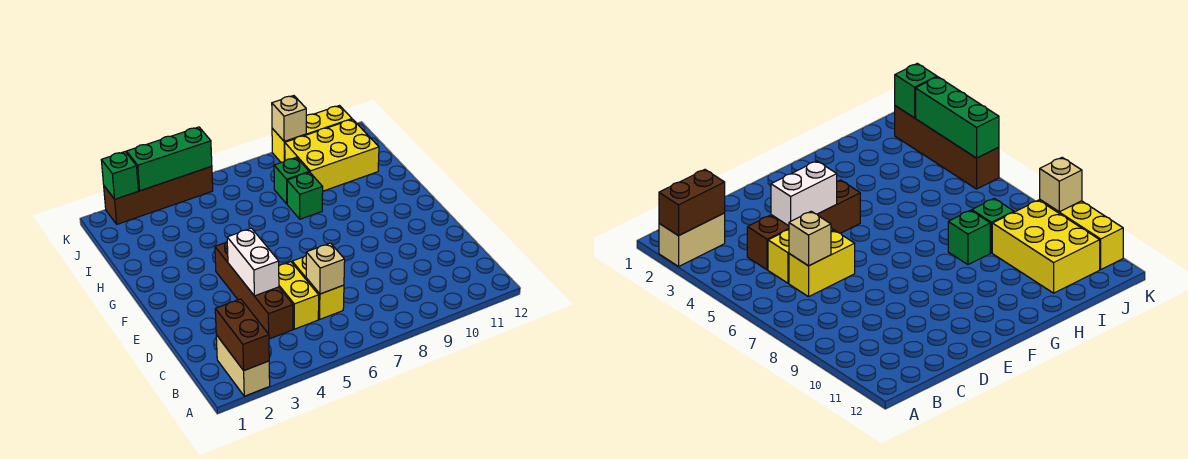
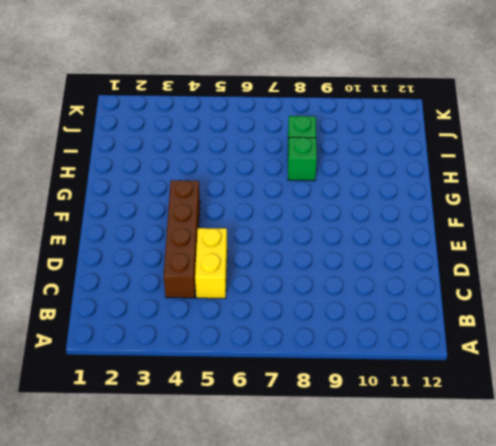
none -> tan brick A2:B2 level 1
none -> yellow brick C6:D6 level 1
none -> yellow brick I9:J11 level 1

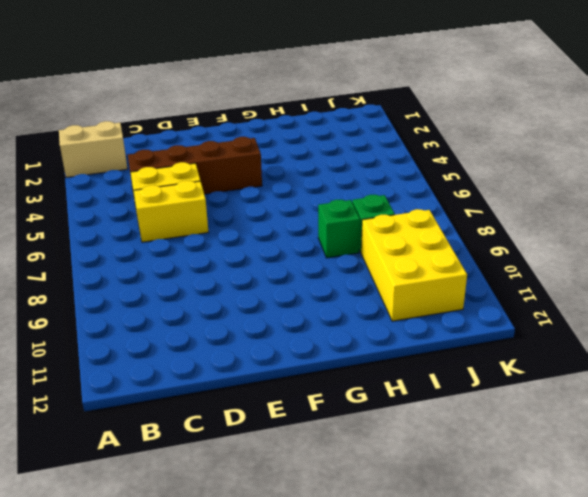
none -> brown brick K2:K5 level 1
none -> yellow brick K9:K11 level 1
none -> brown brick A2:B2 level 2

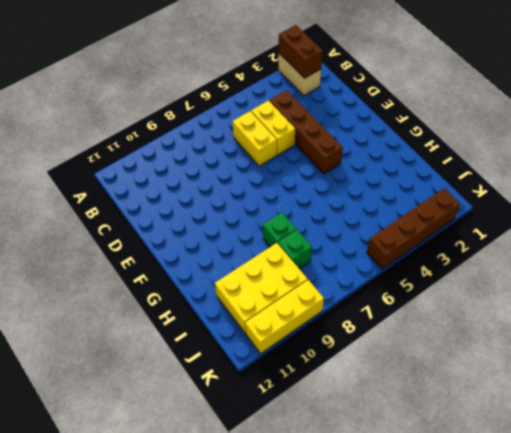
none -> tan brick C6 level 2
none -> white brick D4:E4 level 2
none -> green brick K2 level 2

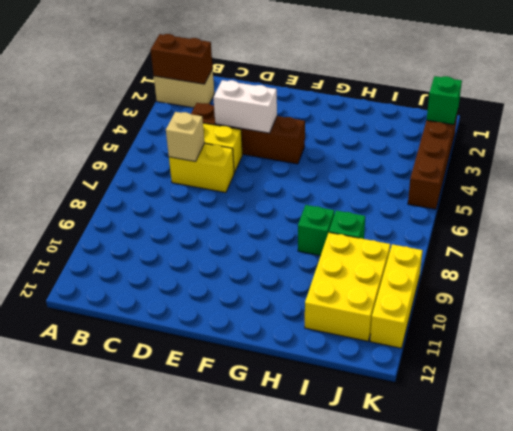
none -> green brick K3:K5 level 2
none -> tan brick K9 level 2

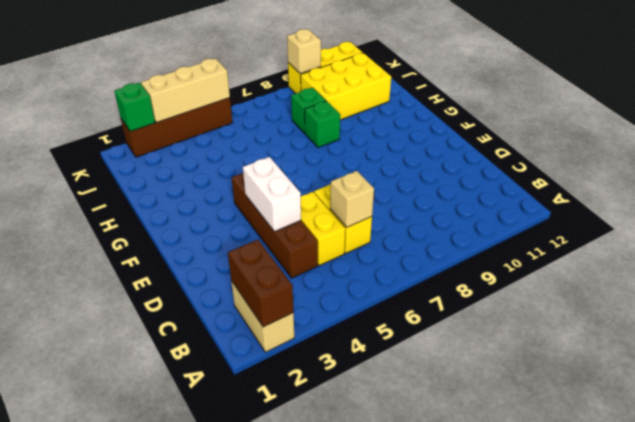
tan brick K3:K5 level 2 -> green brick K3:K5 level 2

